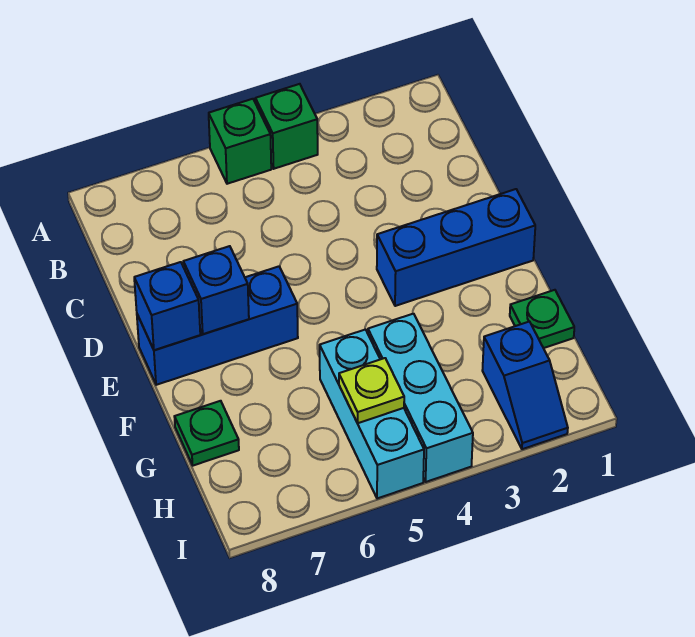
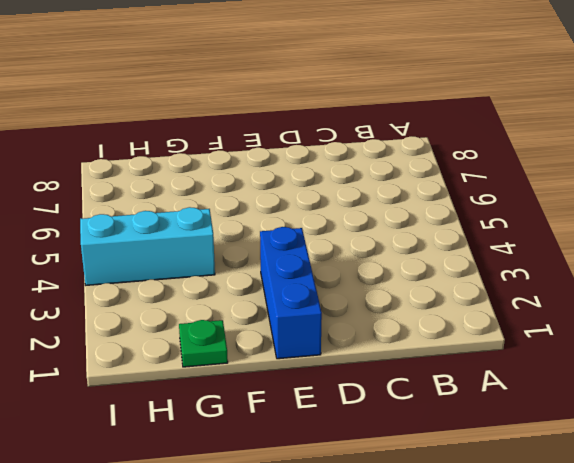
none -> green brick A4 level 1
none -> green brick A5 level 1
none -> blue brick E6:E8 level 1

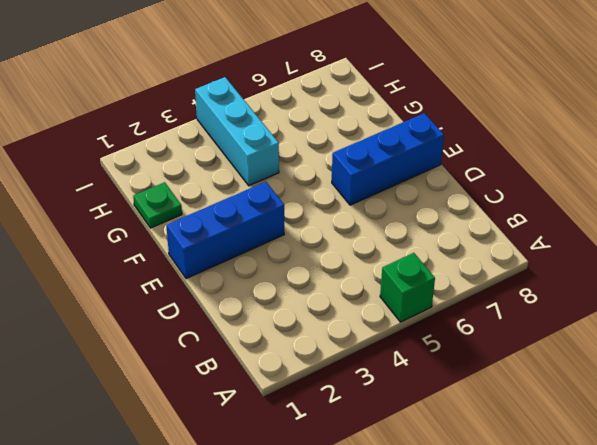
none -> green brick A4 level 1
none -> cyan brick G5:I5 level 1
none -> green plate G8 level 1

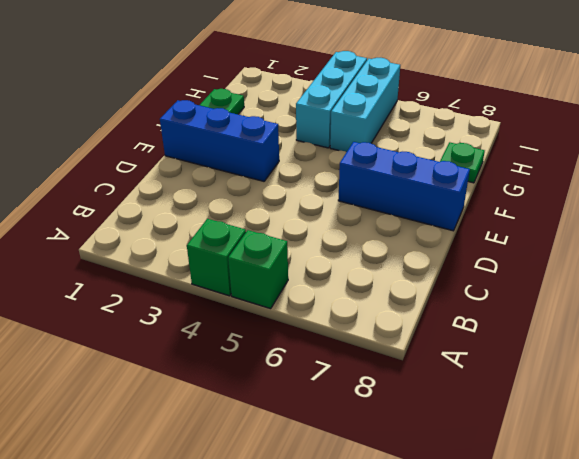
none -> blue slope H2:I2 level 1 top H
none -> blue brick E7 level 2
none -> blue brick E8 level 2

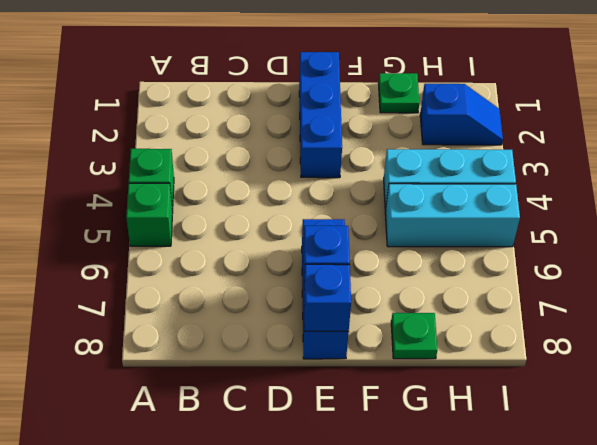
none -> lime plate H5 level 2

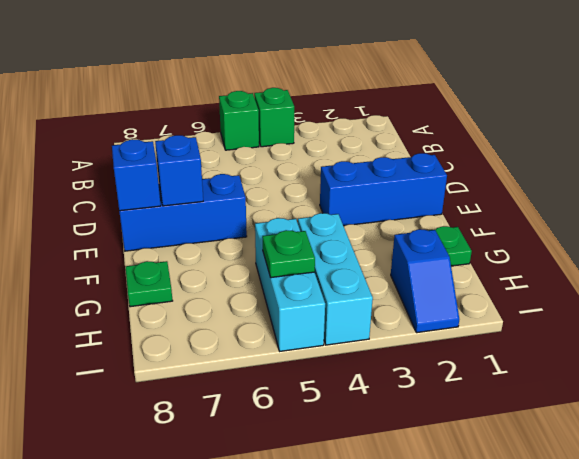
green plate H5 level 2 -> lime plate H5 level 2

